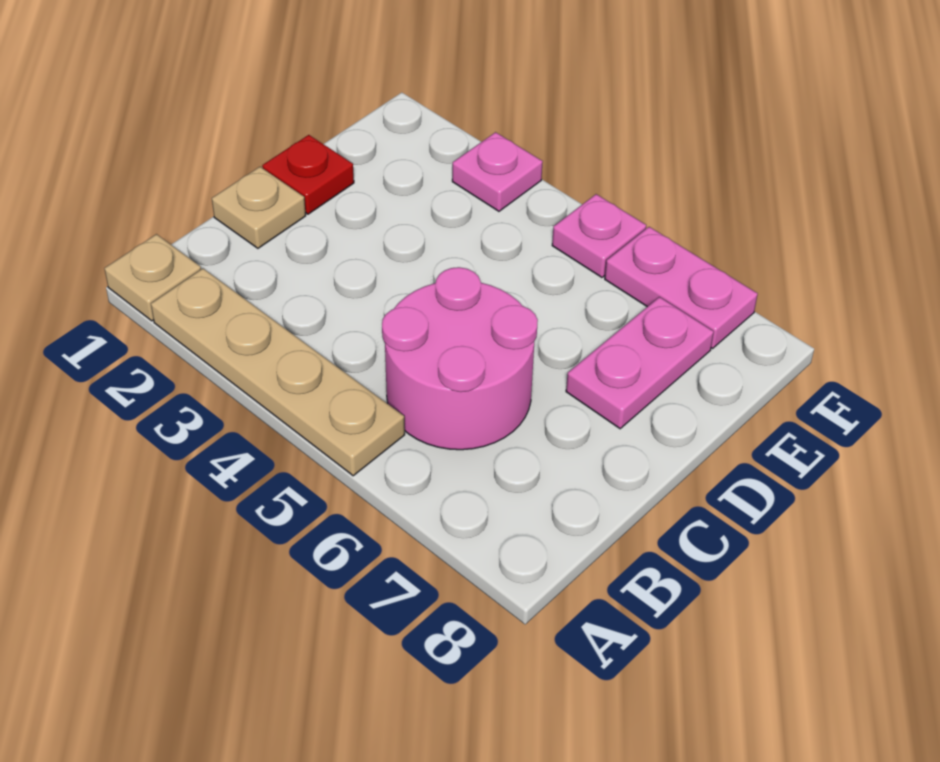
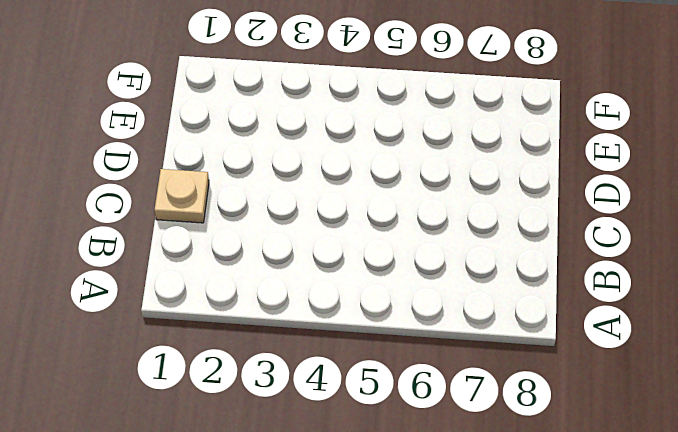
none -> tan plate A1 level 1
none -> tan plate A2:A5 level 1

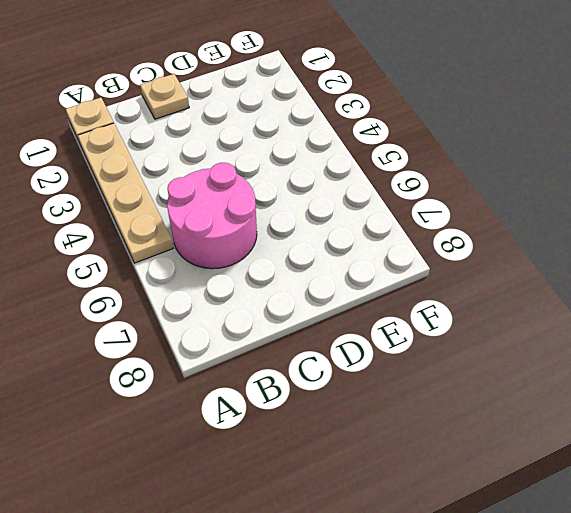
none -> red plate D1 level 1
none -> pink plate D7:E7 level 1

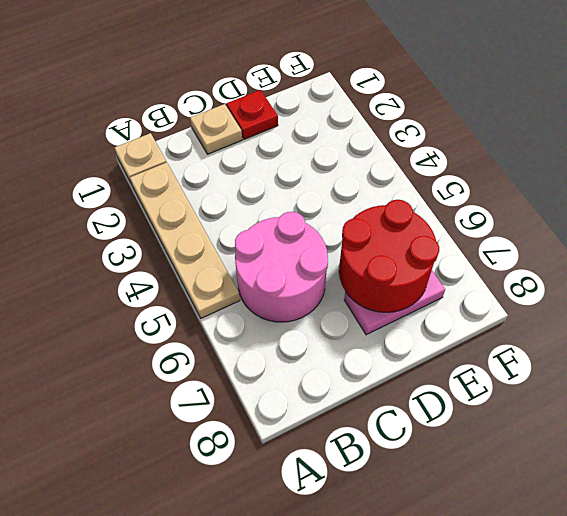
red round brick D6:E7 level 2 -> none
none -> pink plate F3 level 1
none -> pink plate F5 level 1

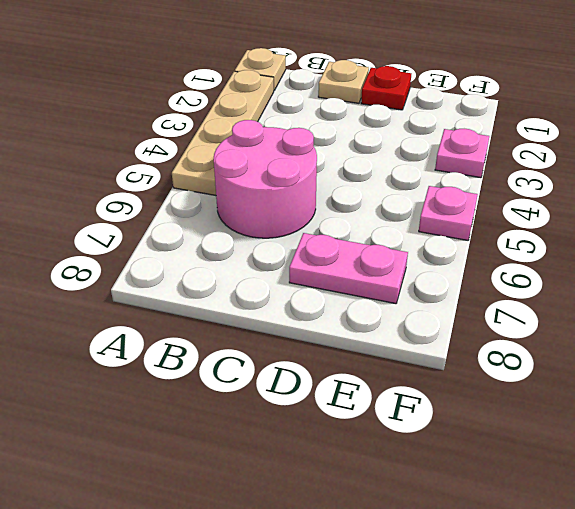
none -> pink plate F6:F7 level 1

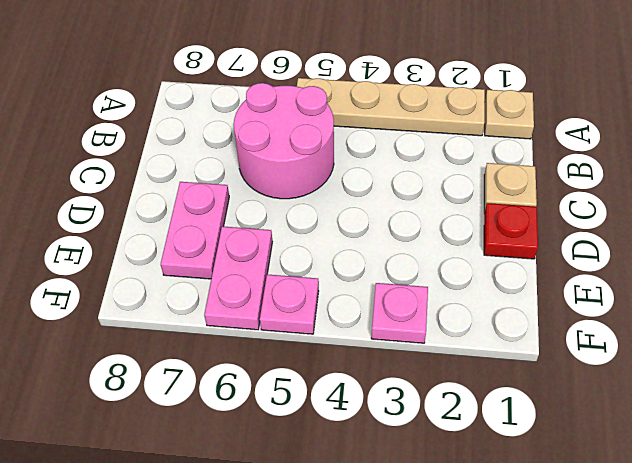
pink plate E6:F6 level 1 -> pink plate F6:F7 level 1

